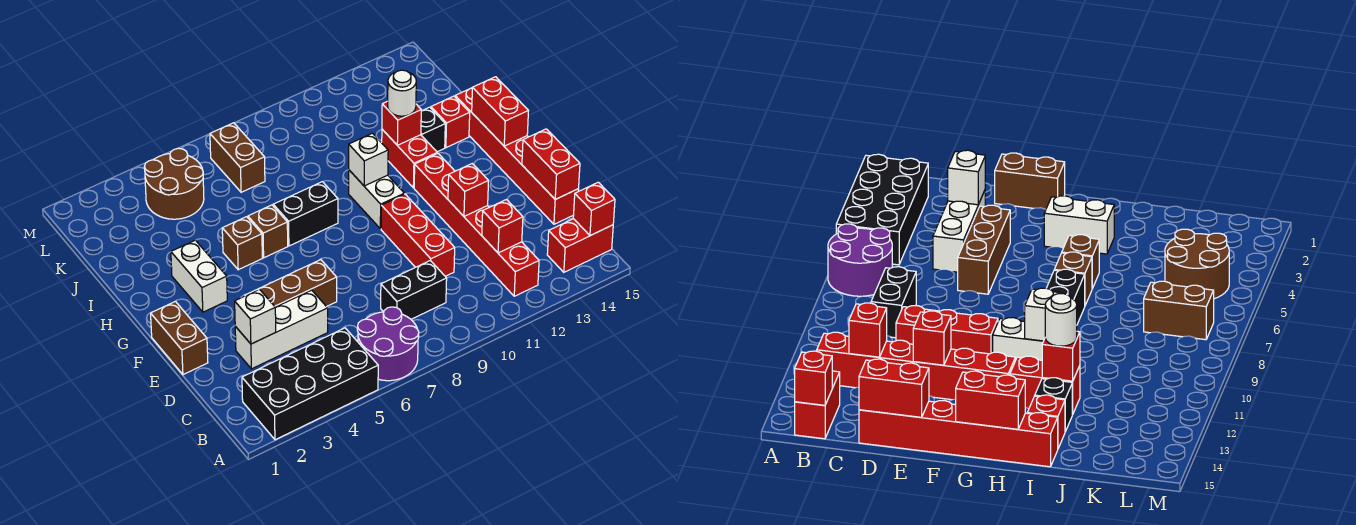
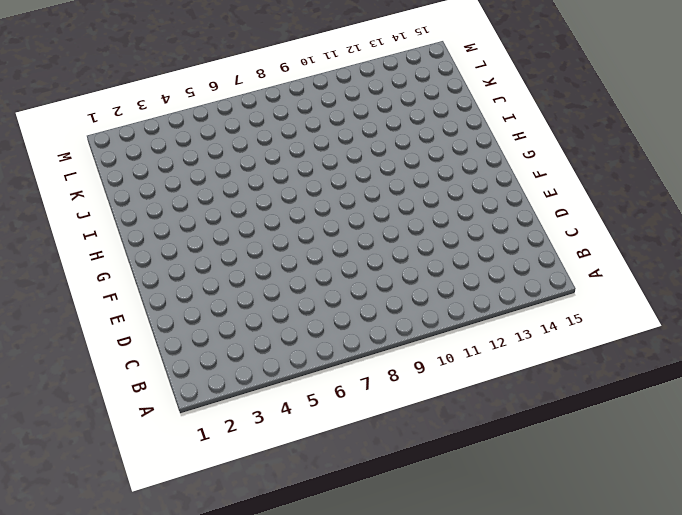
none -> black brick A2:B5 level 1
none -> purple round brick A6:B7 level 1
none -> red brick B12:G12 level 1

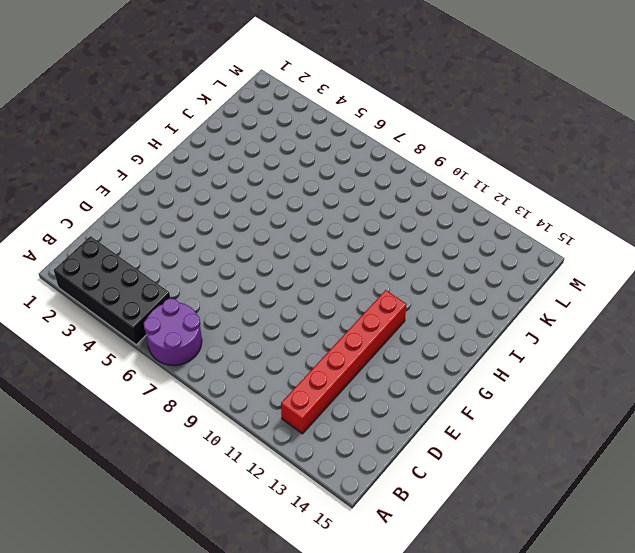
none -> red brick B14:B15 level 1
none -> black brick C8:C9 level 1
none -> white brick D3:D5 level 1

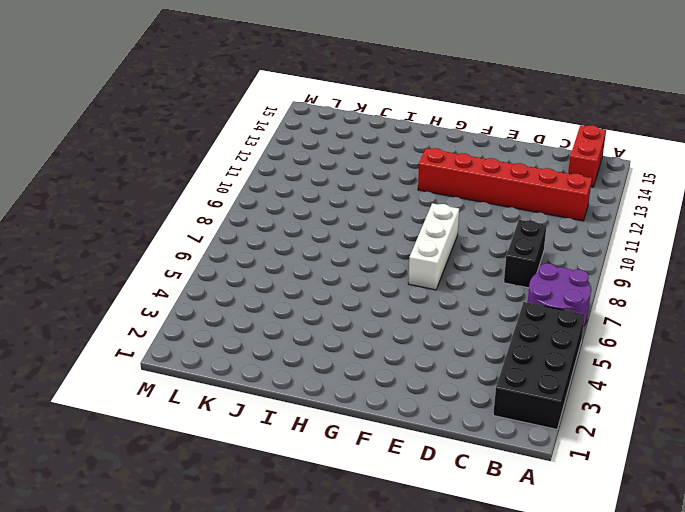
white brick F7:F9 level 1 -> white brick D3:D5 level 1
none -> red brick D10:F10 level 1
none -> red brick D15:I15 level 1
none -> brown brick E1:F1 level 1

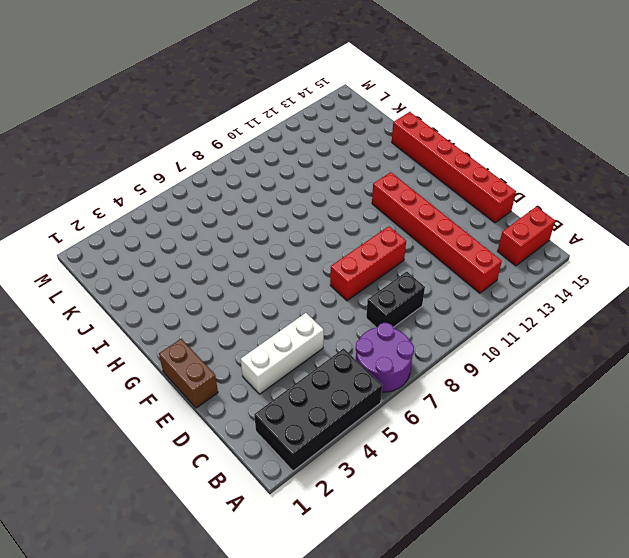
red brick E8:E10 level 1 -> red brick D10:F10 level 1
none -> brown brick E4:E6 level 1
none -> white brick G3:H3 level 1
none -> white brick G10:H10 level 1

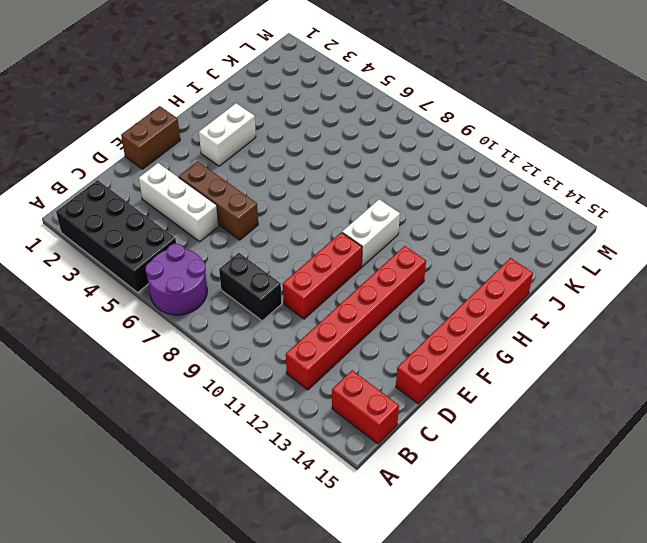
none -> brown brick H5 level 1
none -> brown brick H6 level 1
none -> black brick H7:H8 level 1

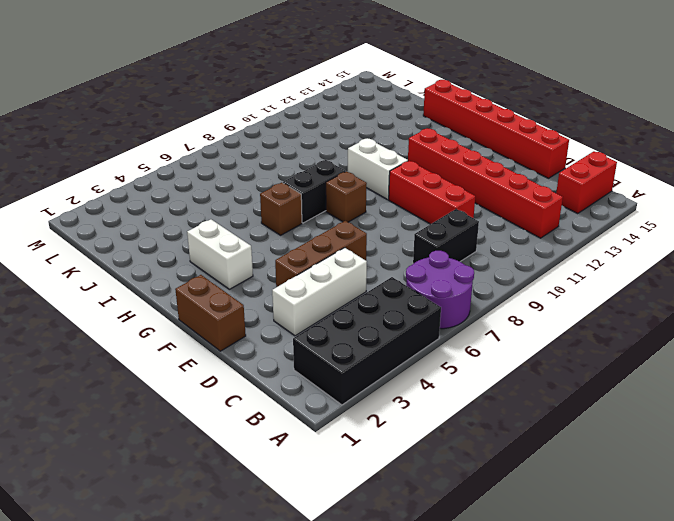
brown brick G8 level 1 -> brown brick H5 level 1
none -> red brick H12:I12 level 1
none -> black brick I13 level 1
none -> red brick I14 level 1

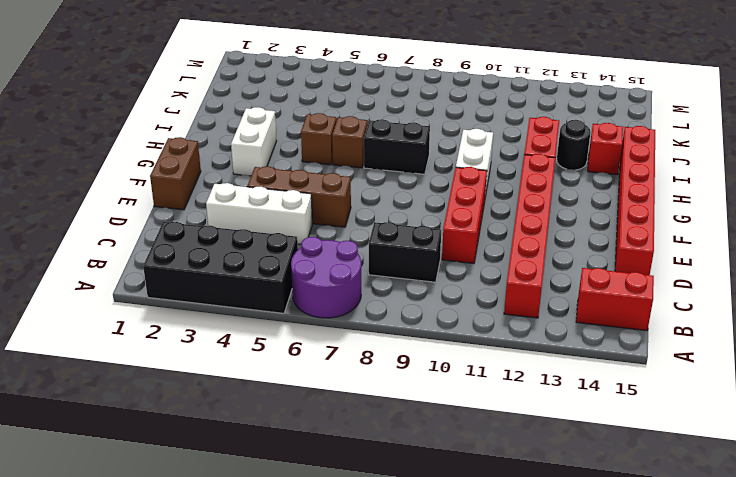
black round brick I13 level 1 -> black brick I13 level 1
none -> brown round brick K4:L5 level 1
none -> brown brick K7:L7 level 1
none -> red brick B15 level 2

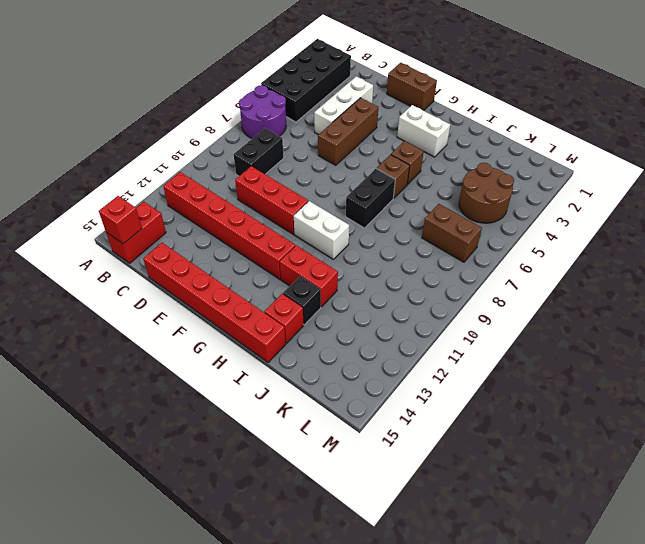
none -> red brick C12 level 2
none -> white brick D3 level 2
none -> red brick D15:E15 level 2

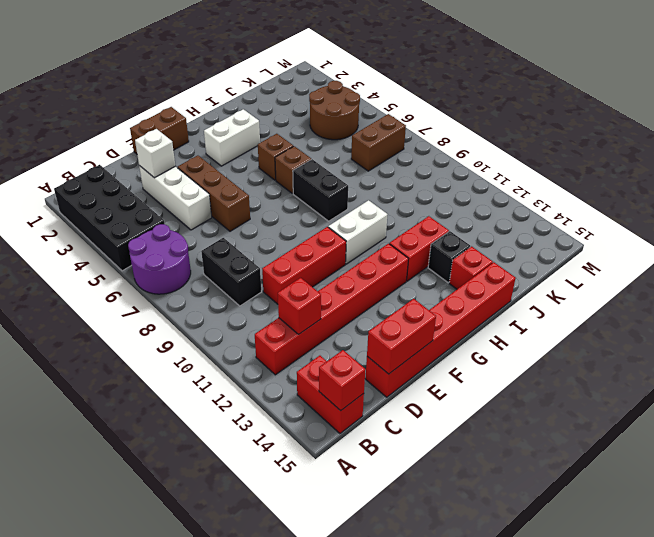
none -> red brick E12 level 2
none -> red brick G15:H15 level 2
none -> white brick H10 level 2

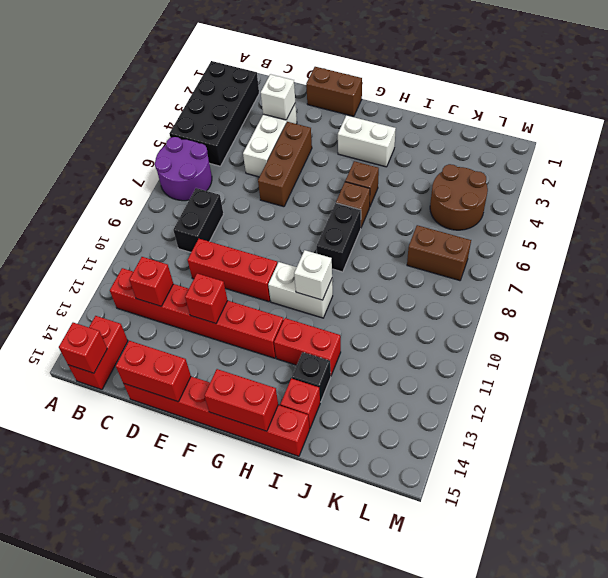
none -> red brick I12 level 2
none -> white round brick I12 level 3

